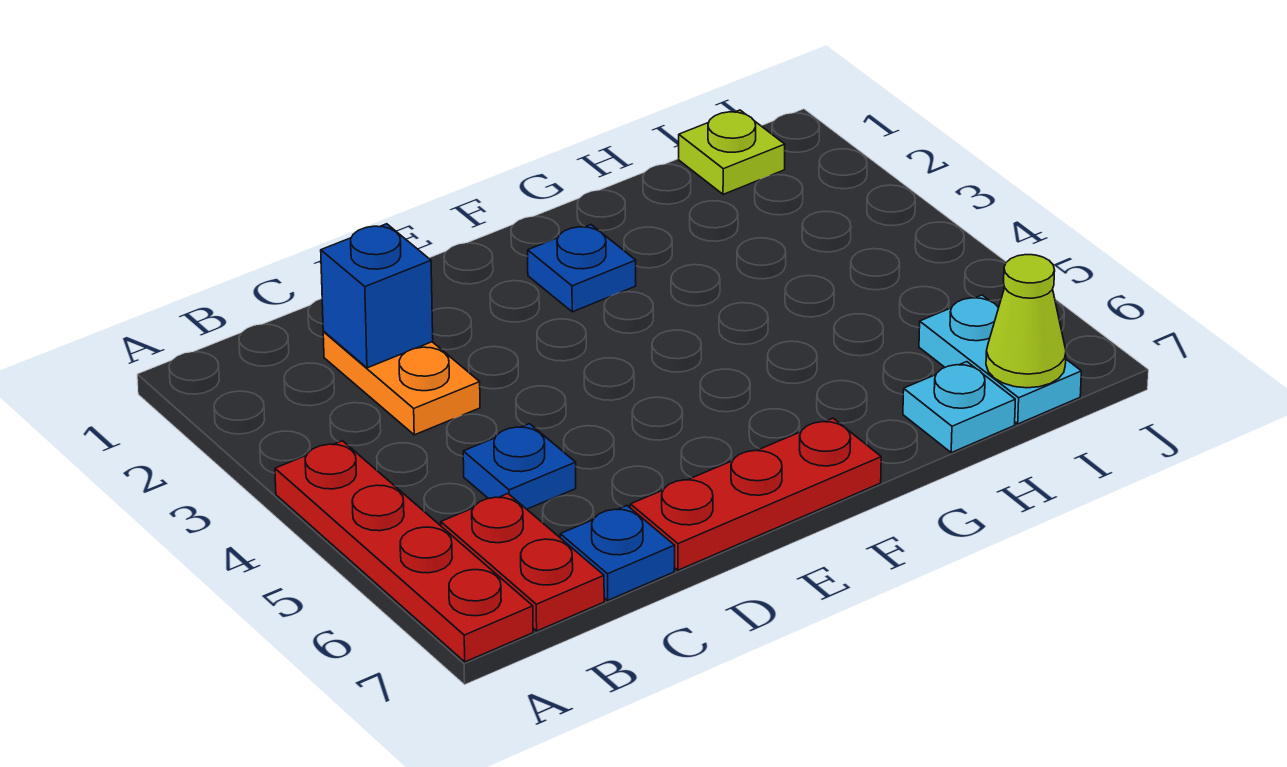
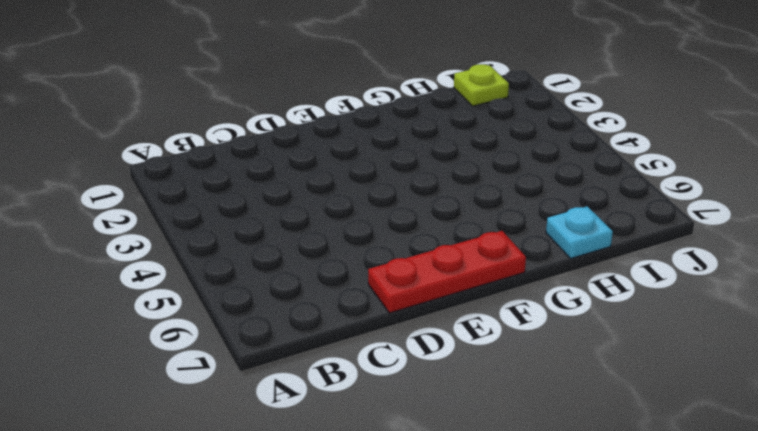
none -> red plate A4:A7 level 1
none -> red plate B6:B7 level 1
none -> orange plate C2:C3 level 1

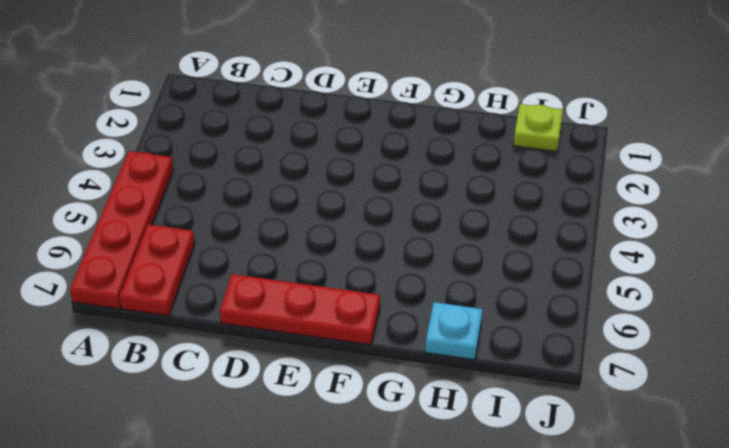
none -> orange plate C2:C3 level 1
none -> blue plate C5 level 1
none -> blue plate C7 level 1

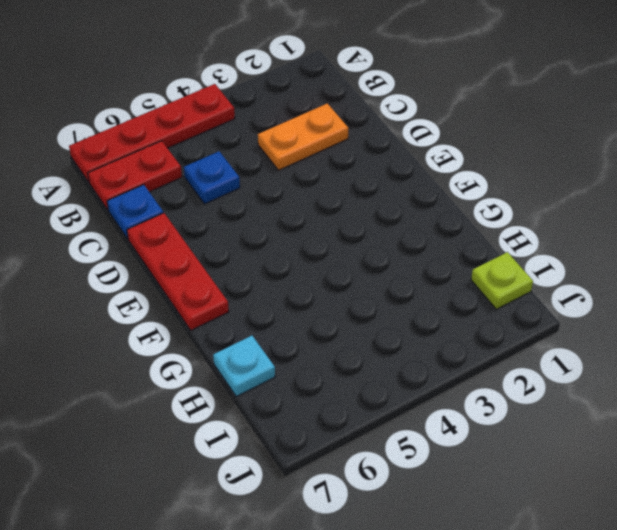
none -> blue plate F2 level 1
none -> cyan plate I6:I7 level 1
none -> blue brick C2 level 2

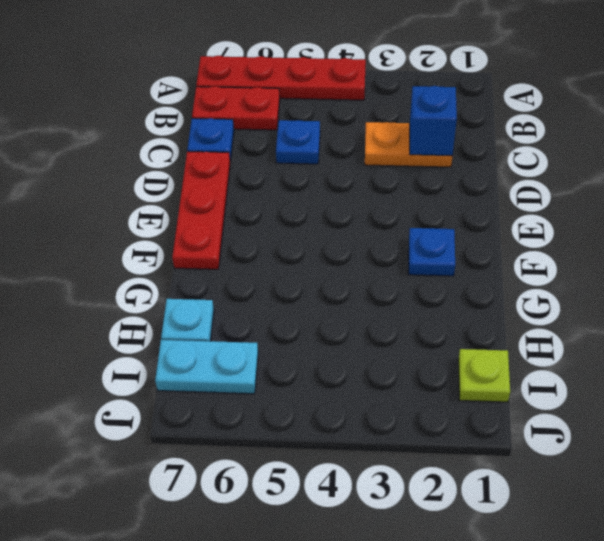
none -> lime cone I7 level 2

